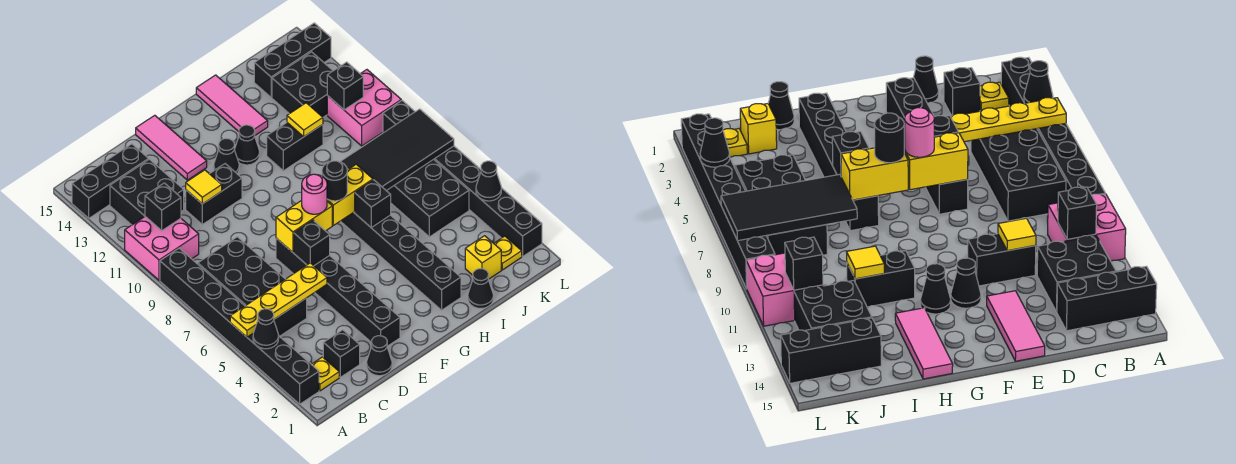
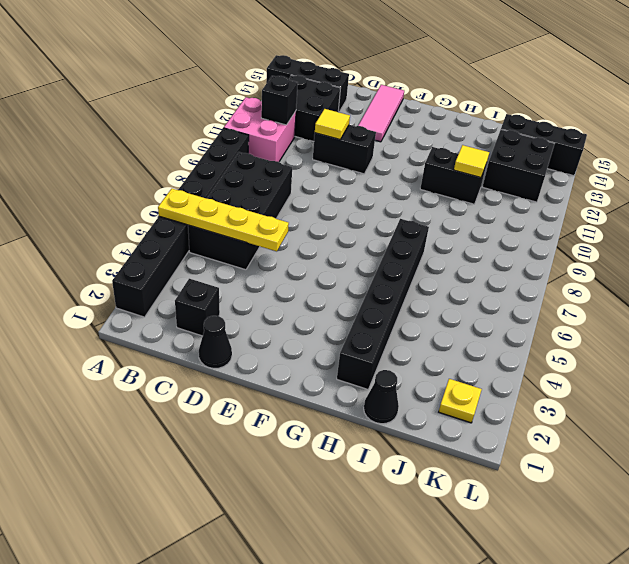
none -> yellow plate B2 level 1
none -> black brick E2:E7 level 1
none -> black cone F12 level 1
none -> black cone G12 level 1

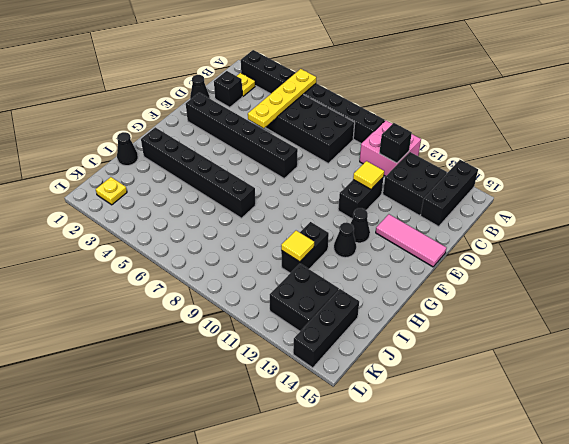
none -> pink tile H13:H15 level 1
none -> yellow brick J2 level 1
none -> black brick J5:K8 level 1
none -> pink brick K10:L11 level 1

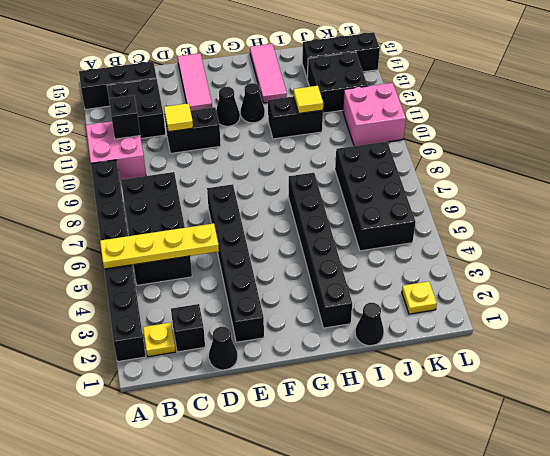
none -> yellow brick J2 level 1
none -> black brick L2:L9 level 1
none -> black cone A4 level 2
none -> black brick E6 level 2

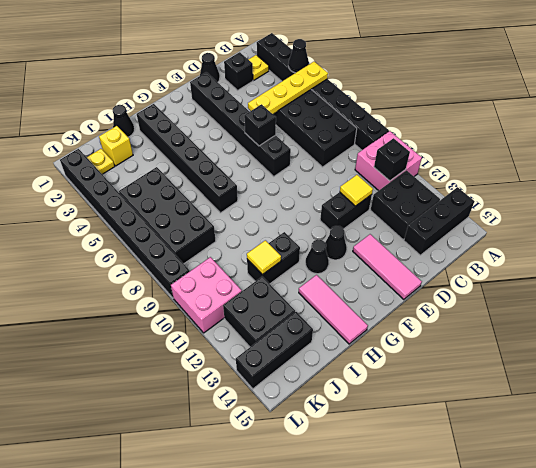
none -> yellow brick E7:F7 level 2
none -> yellow brick G7:H7 level 2
none -> black brick H6 level 2
none -> black tile I7:L8 level 2

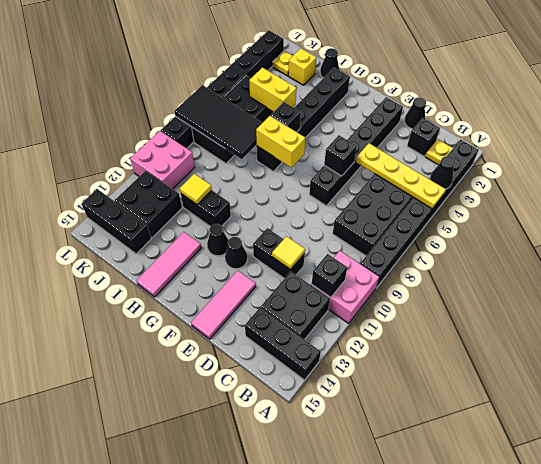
yellow brick I5:J5 level 2 -> yellow brick E7:F7 level 2
none -> black brick K11 level 2
none -> black cone L4 level 2
none -> pink round brick F7 level 3
none -> black round brick G7 level 3

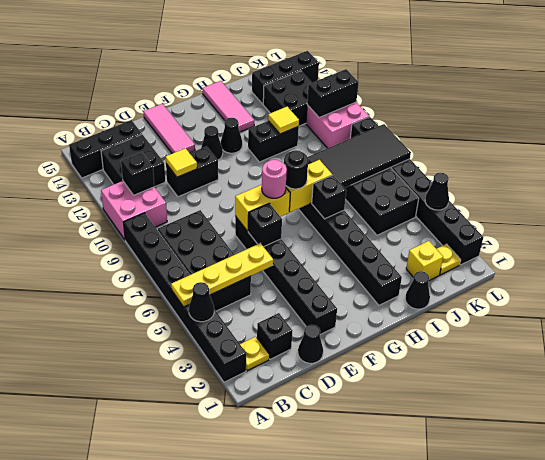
black brick K11:L11 level 2 -> black brick K11 level 2

